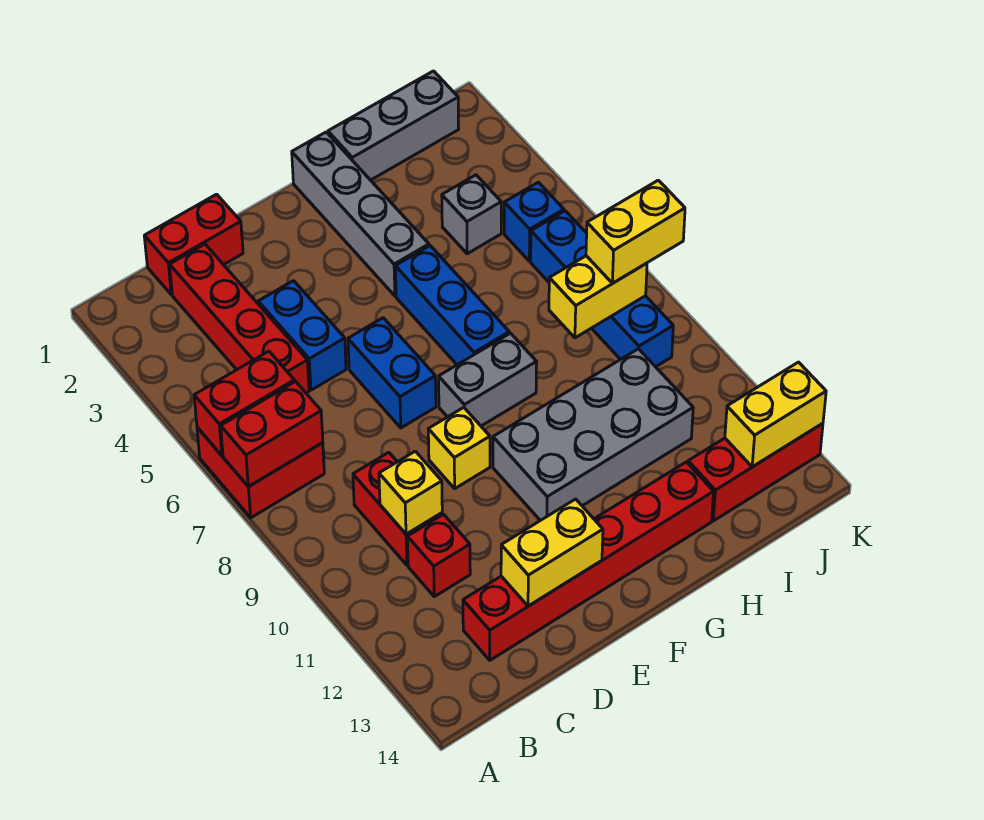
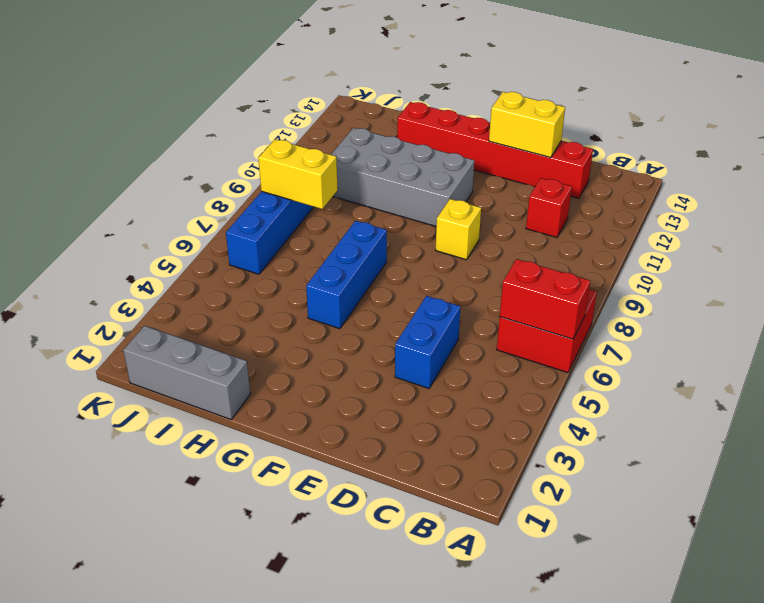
none -> red brick C1:D1 level 1
none -> red brick C2:C5 level 1
none -> red brick C9:C10 level 1

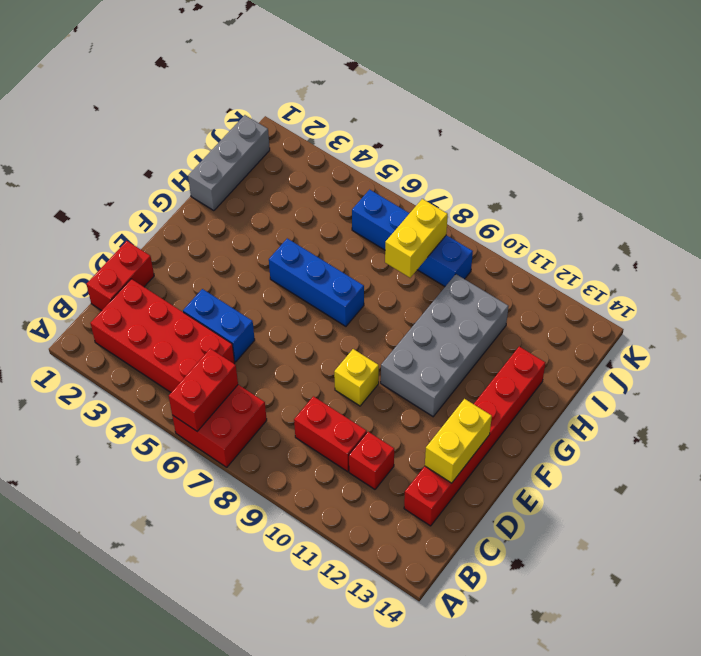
red brick B2:C5 level 1 -> red brick C2:C5 level 1
none -> blue brick E6:E7 level 1
none -> grey brick F8:G8 level 1
none -> grey brick G1:G4 level 1

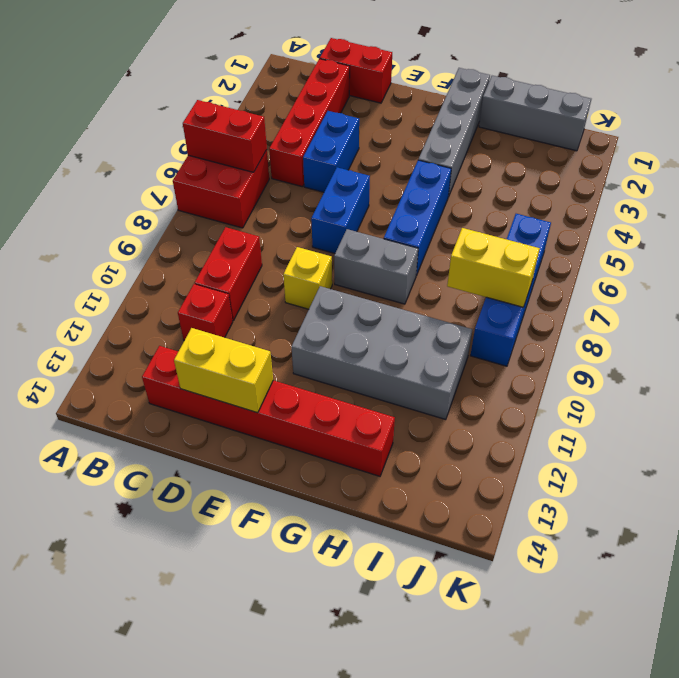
none -> grey brick I4 level 1
none -> red brick I13:K13 level 1
none -> blue brick J5 level 1

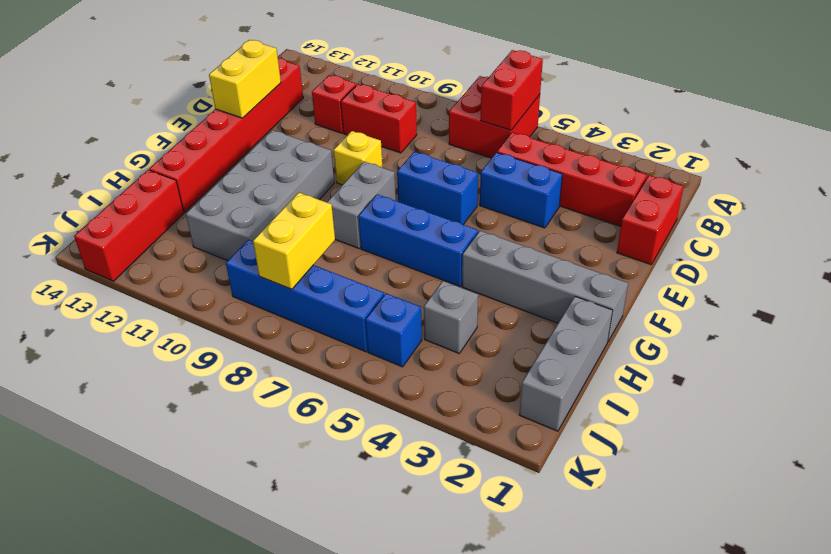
none -> red brick A7:B7 level 2
none -> yellow brick C10 level 2
none -> yellow brick J13:K13 level 2

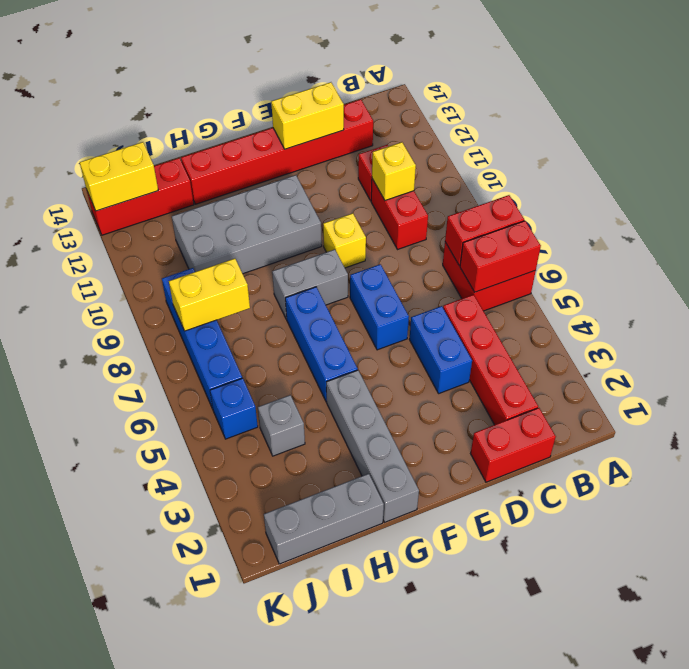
none -> yellow brick J8:K8 level 3

